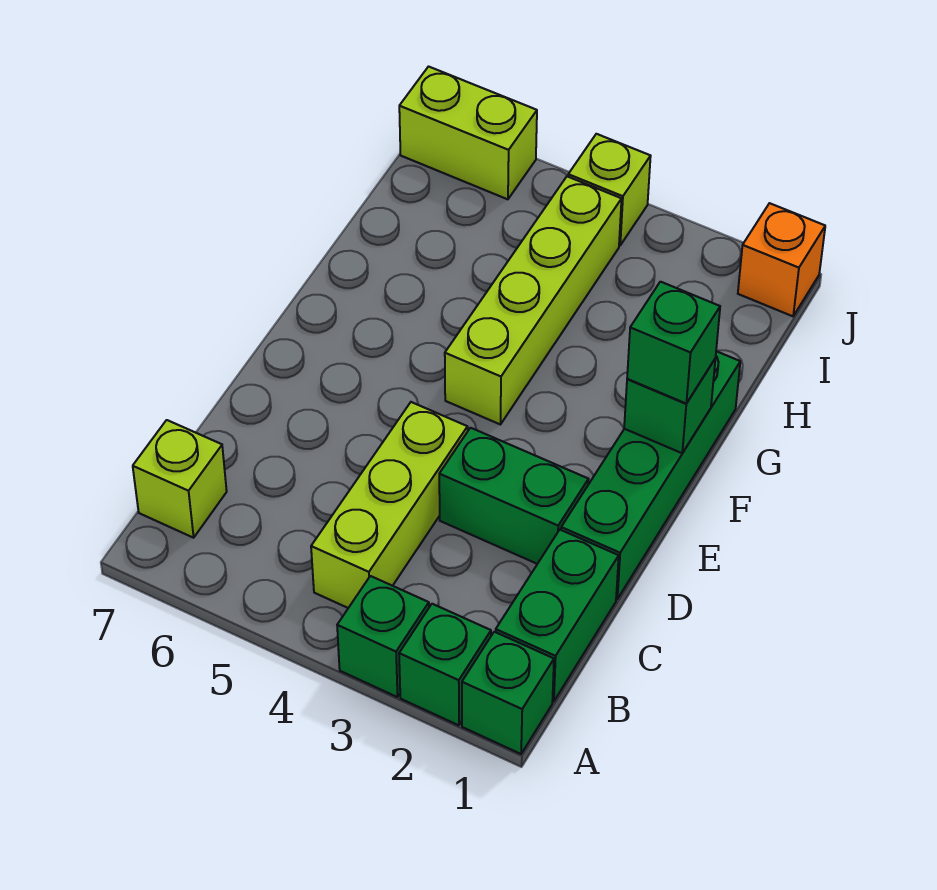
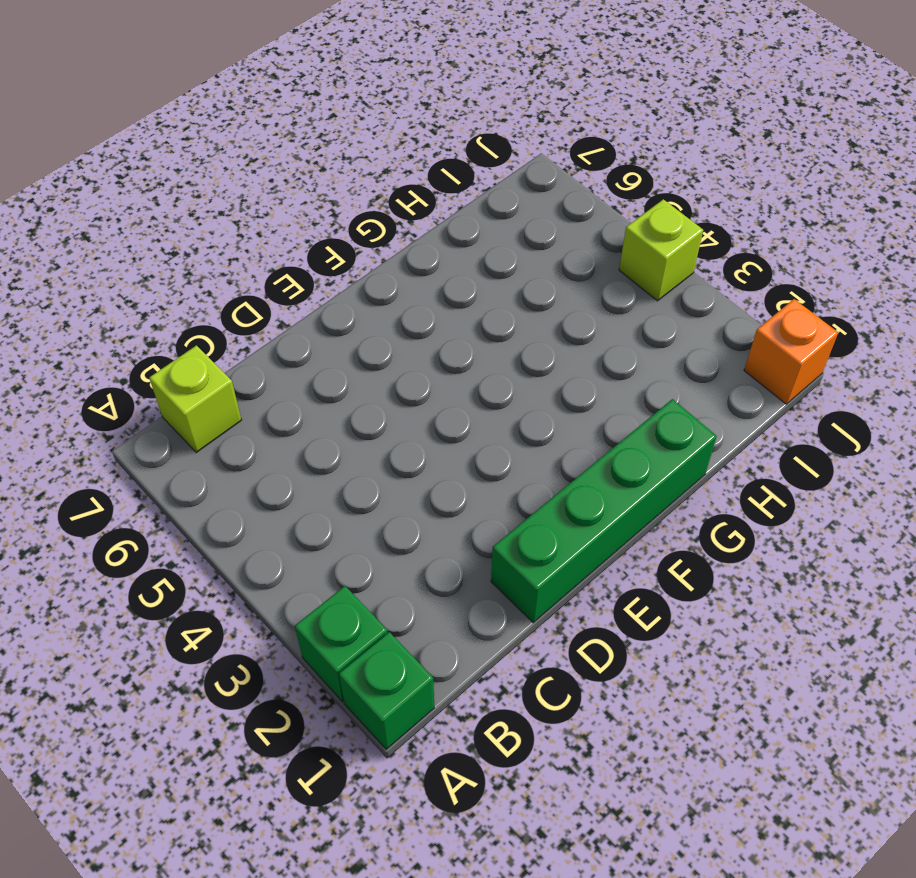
none -> green brick A3 level 1
none -> green brick B1:C1 level 1
none -> lime brick B4:D4 level 1

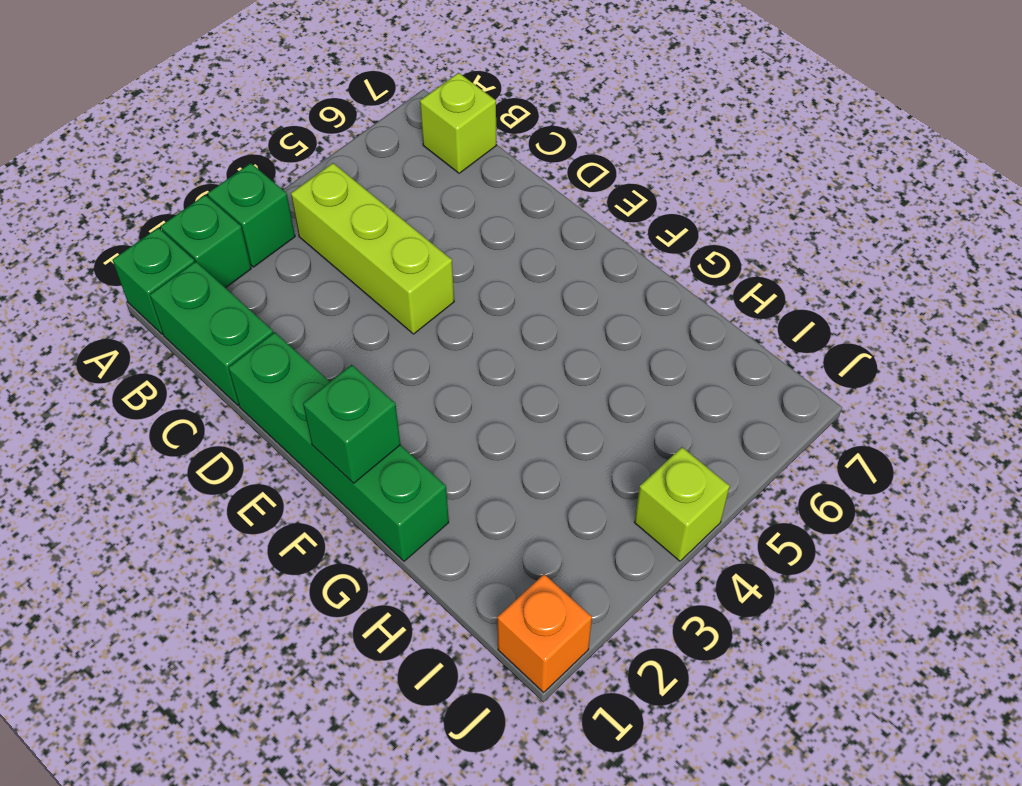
none -> green brick D2:D3 level 1
none -> lime brick F4:I4 level 1
none -> lime brick J6:J7 level 1

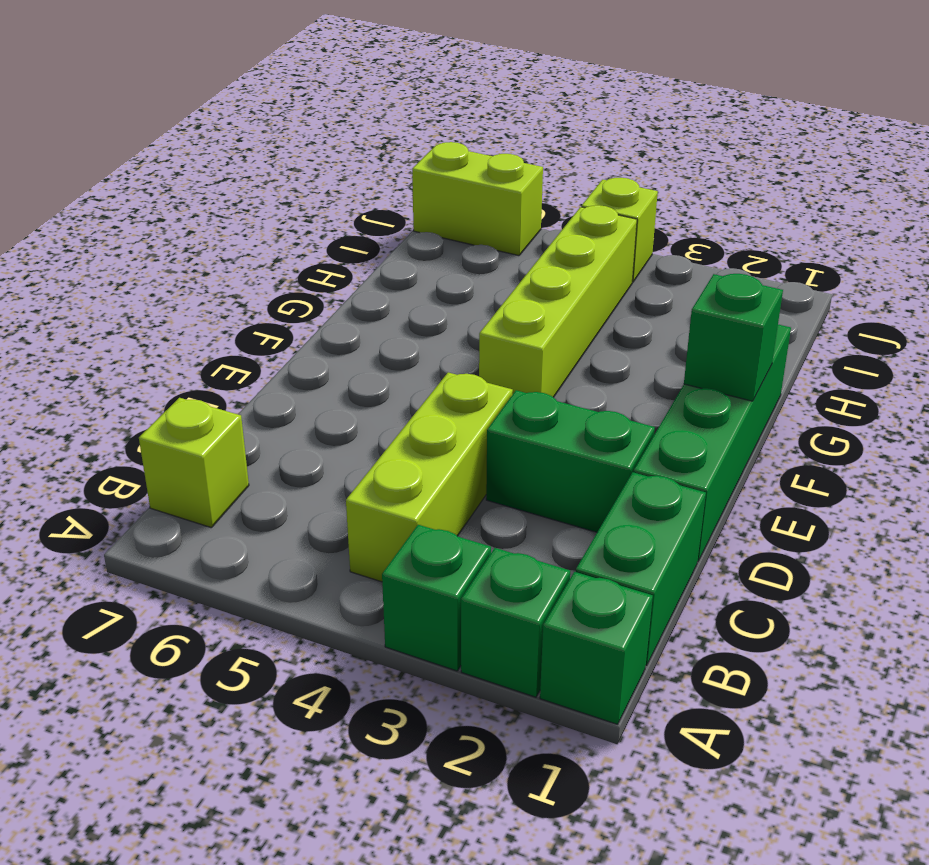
none -> orange brick J1 level 1
none -> green brick F1 level 3

